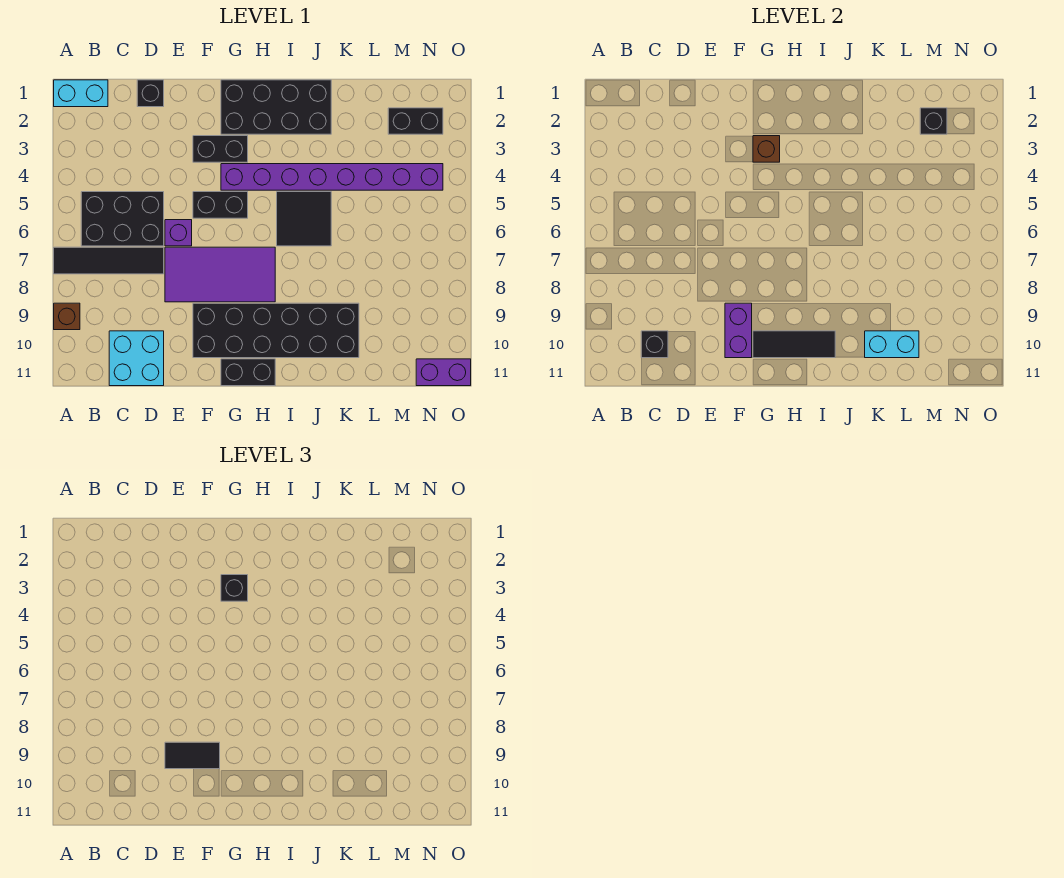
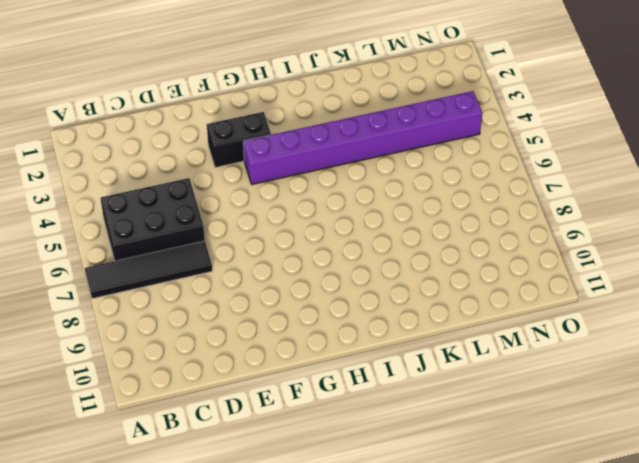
none -> cyan brick A1:B1 level 1
none -> brown brick A9 level 1
none -> cyan brick C10:D11 level 1

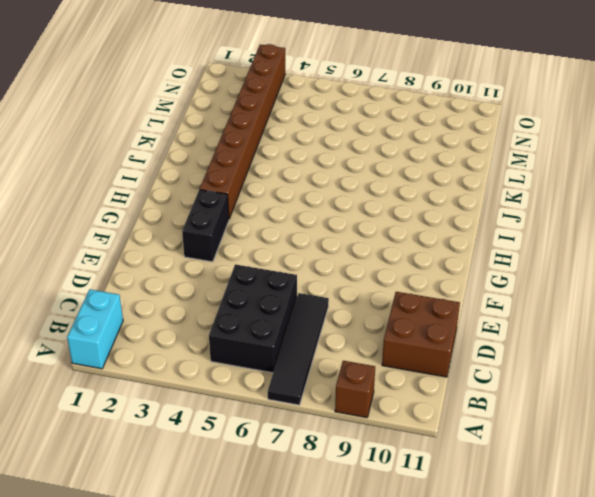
brown brick C10:D11 level 1 -> cyan brick C10:D11 level 1
brown brick H3:O3 level 1 -> none
none -> black brick D1 level 1
none -> purple brick E6 level 1
none -> purple tile E7:H8 level 1

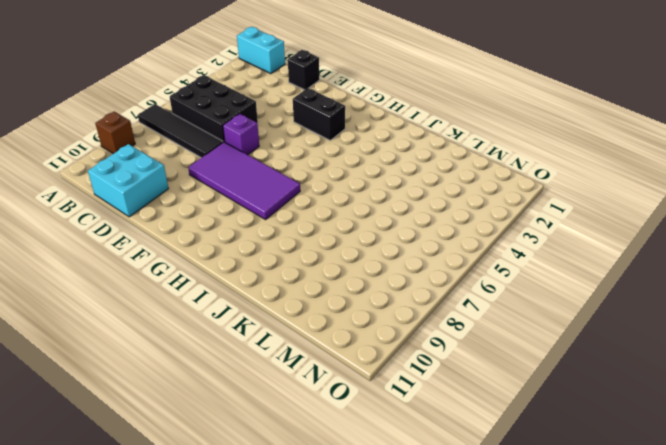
none -> black brick F5:G5 level 1
none -> black brick F9:K10 level 1
none -> black brick G1:J2 level 1

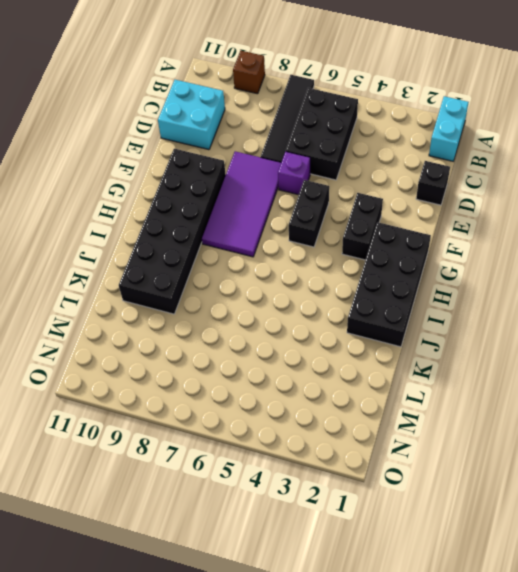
none -> purple brick G4:N4 level 1
none -> black brick G11:H11 level 1
none -> black tile I5:J6 level 1

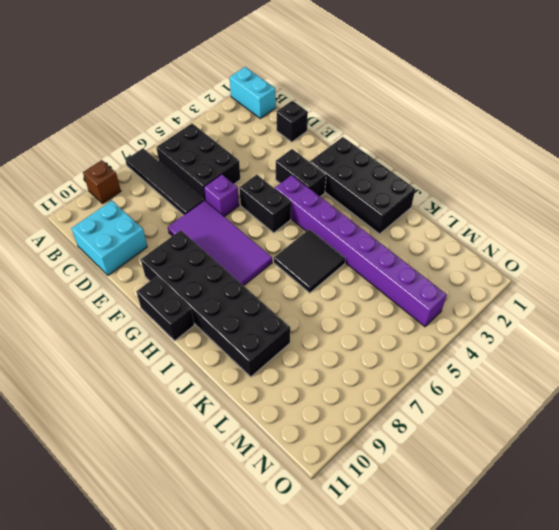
none -> black brick M2:N2 level 1
none -> purple brick N11:O11 level 1
none -> black brick C10 level 2

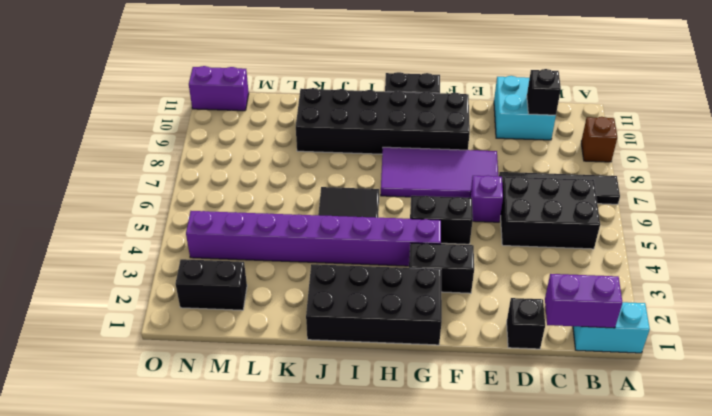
purple brick B1:C1 level 2 -> purple brick F9:F10 level 2
none -> brown brick G3 level 2
none -> black tile G10:I10 level 2
none -> cyan brick K10:L10 level 2

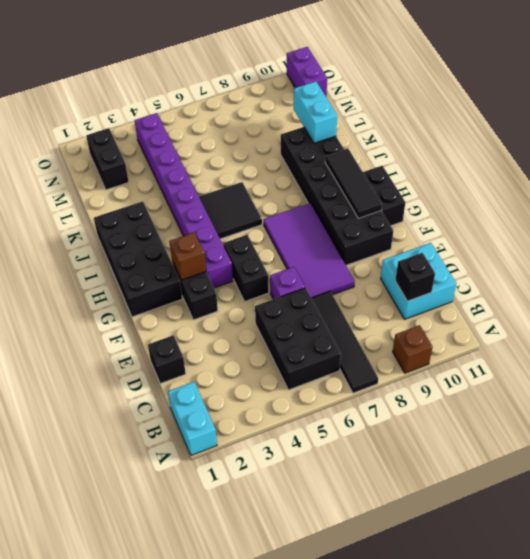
none -> purple brick F9:F10 level 2
none -> black brick M2 level 2
none -> black tile E9:F9 level 3

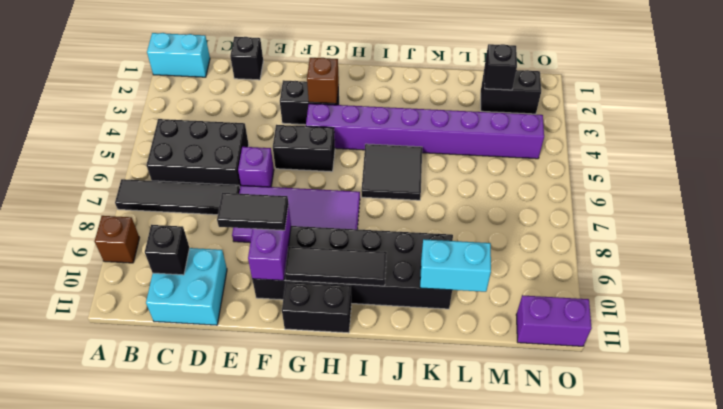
none -> black brick G1:J2 level 1
none -> black brick G3 level 3

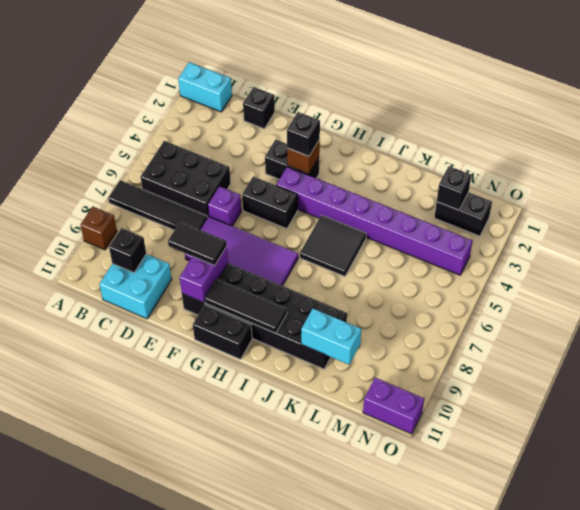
none -> black brick G1:J2 level 1

